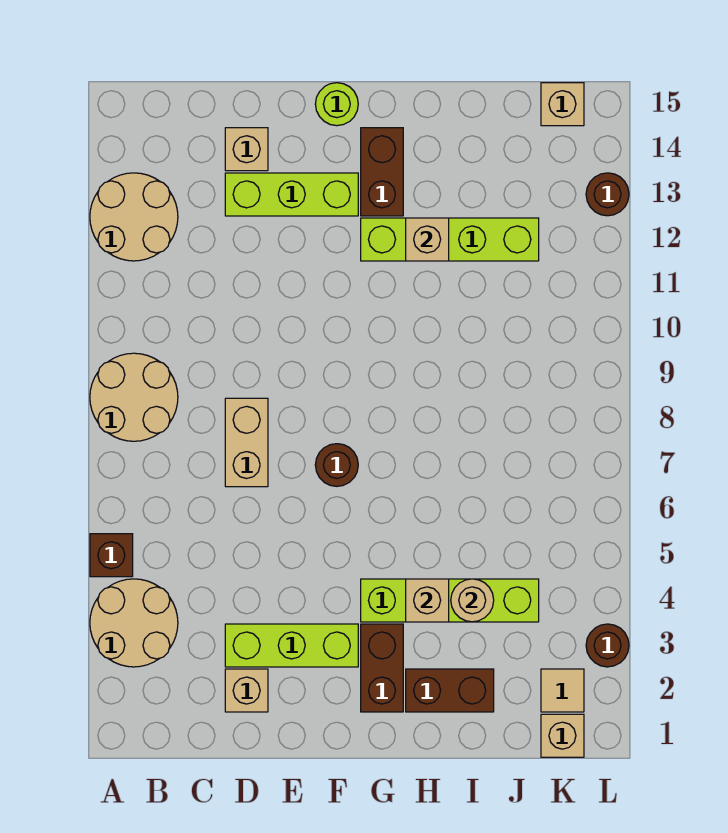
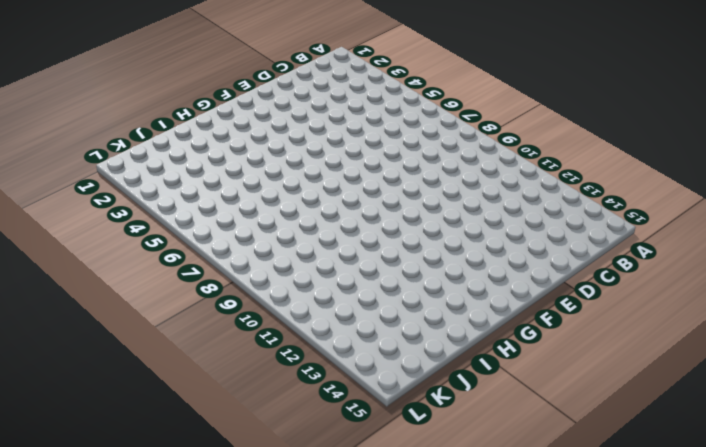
none -> tan round brick A3:B4 level 1
none -> brown brick A5 level 1
none -> tan round brick A8:B9 level 1

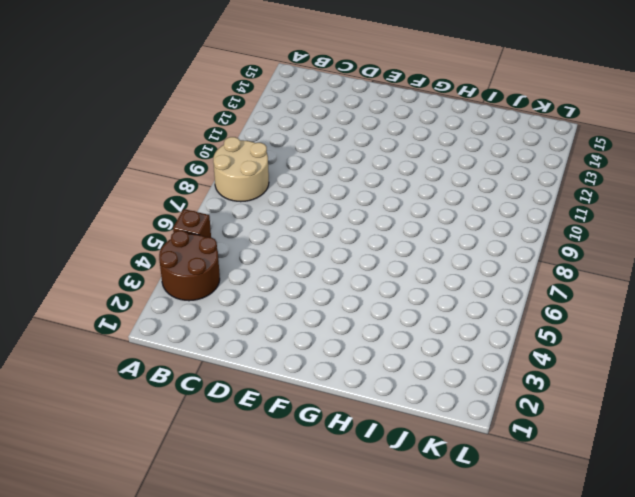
brown round brick A3:B4 level 1 -> tan round brick A3:B4 level 1
none -> tan round brick A12:B13 level 1
none -> tan brick D2 level 1
none -> lime brick D3:F3 level 1

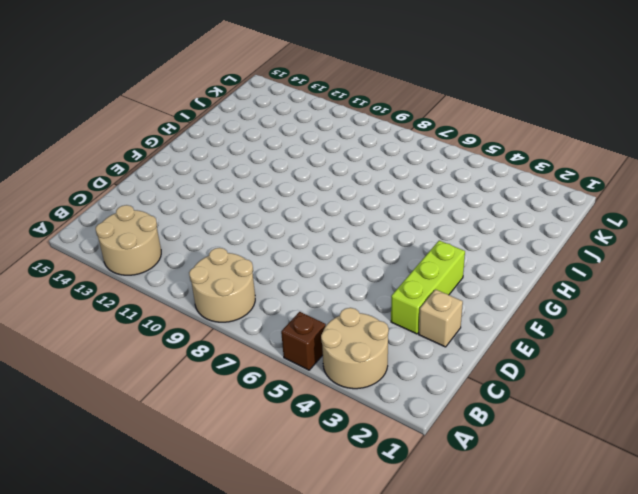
none -> tan brick D7:D8 level 1
none -> lime brick D13:F13 level 1
none -> tan brick D14 level 1

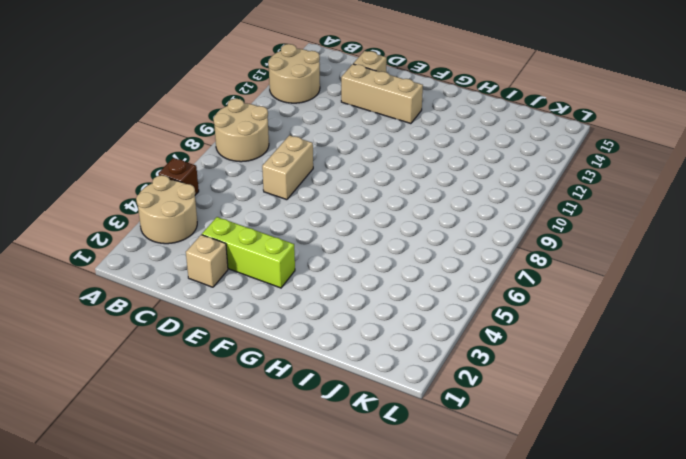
tan brick D13:F13 level 1 -> lime brick D13:F13 level 1
none -> brown round brick F7 level 1
none -> lime round brick F15 level 1
none -> brown brick G2:G3 level 1

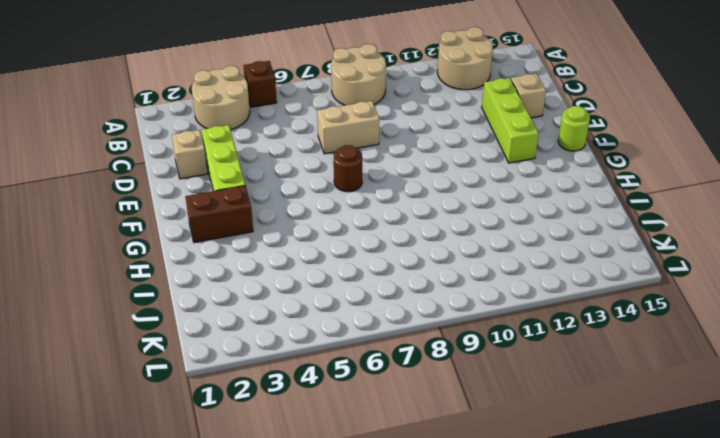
none -> lime brick G4:J4 level 1
none -> lime brick G12:J12 level 1
none -> brown brick G13:G14 level 1

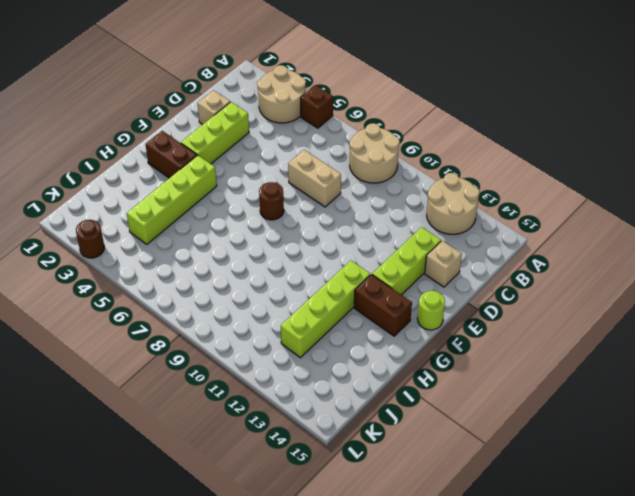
none -> brown brick H2:I2 level 1
none -> tan brick K1 level 1
none -> tan tile K2 level 1

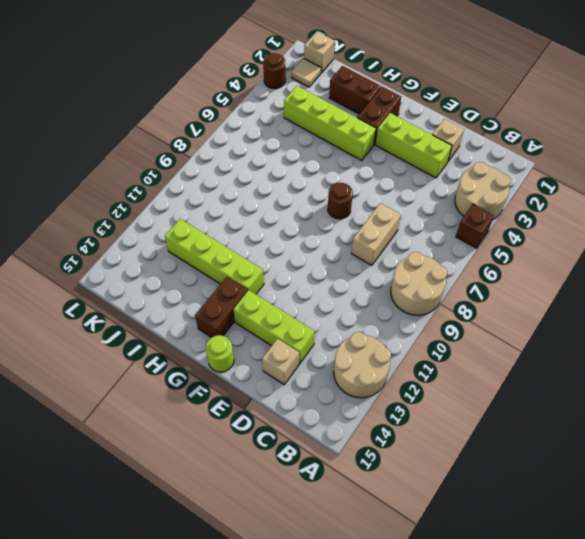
none -> tan brick K15 level 1
none -> brown round brick L13 level 1
none -> tan brick H4 level 2

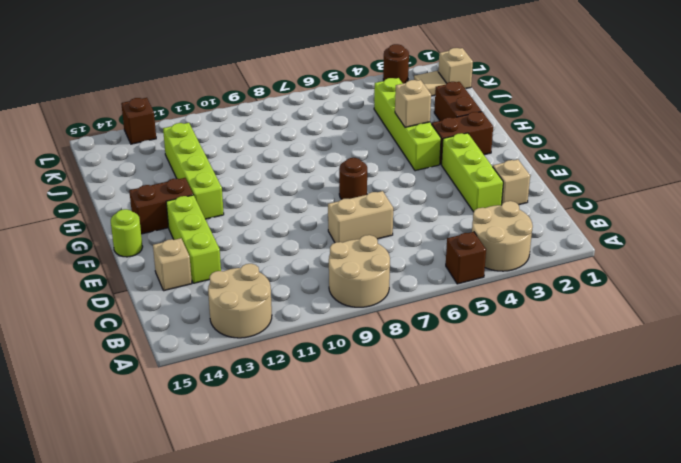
brown brick L13 level 1 -> brown round brick L13 level 1
none -> tan brick K15 level 1
none -> tan brick H12 level 2
none -> tan round brick I4 level 2

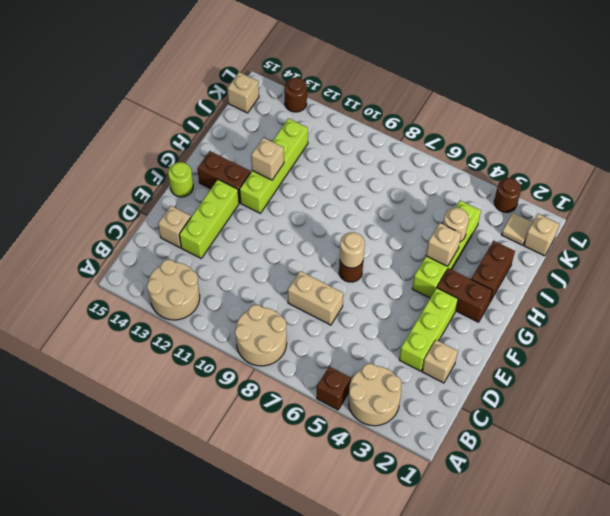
tan round brick F7 level 2 -> none

